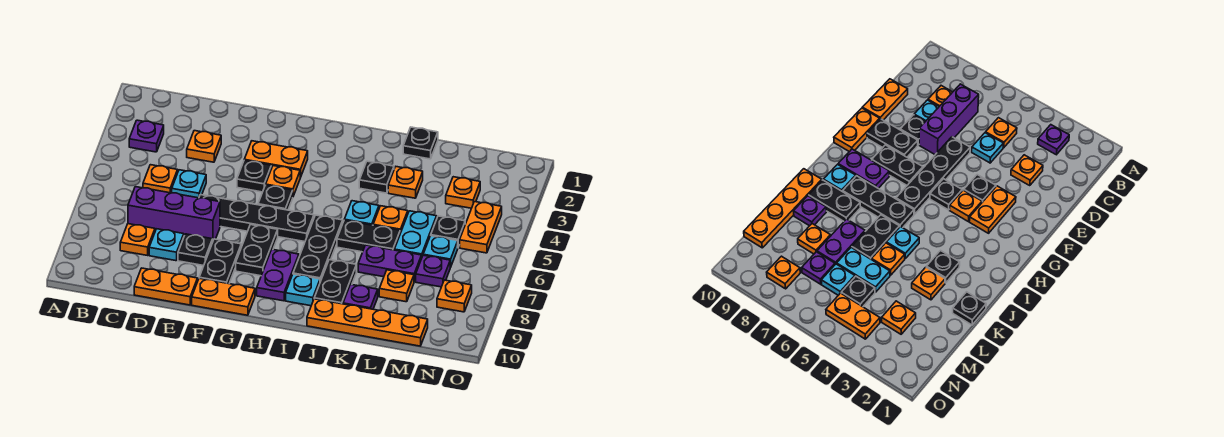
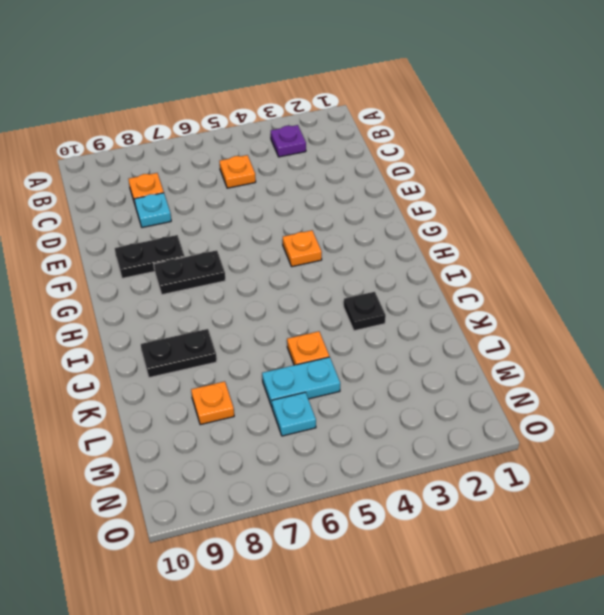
none -> purple brick C7:E7 level 1
none -> orange plate D3 level 1
none -> cyan plate D5 level 1
none -> orange plate D10:E10 level 1

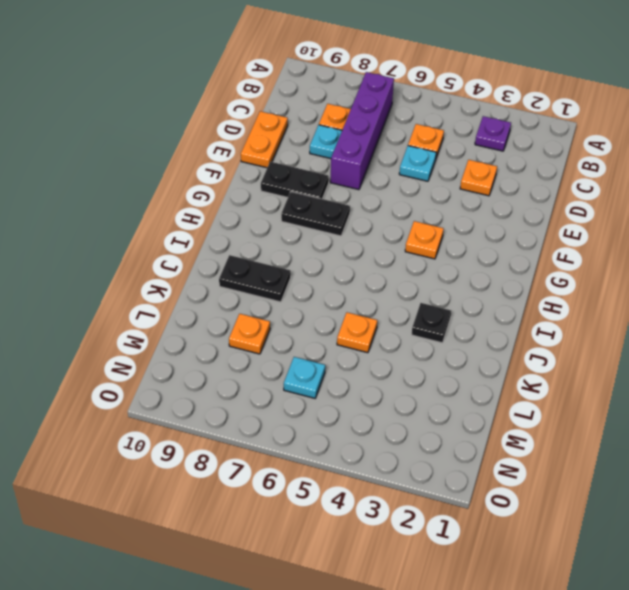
purple brick B7:E7 level 1 -> purple brick C7:E7 level 1
none -> black plate E6:H6 level 1
none -> black plate E8 level 1
none -> orange plate F3:G3 level 1
none -> black plate F4 level 1

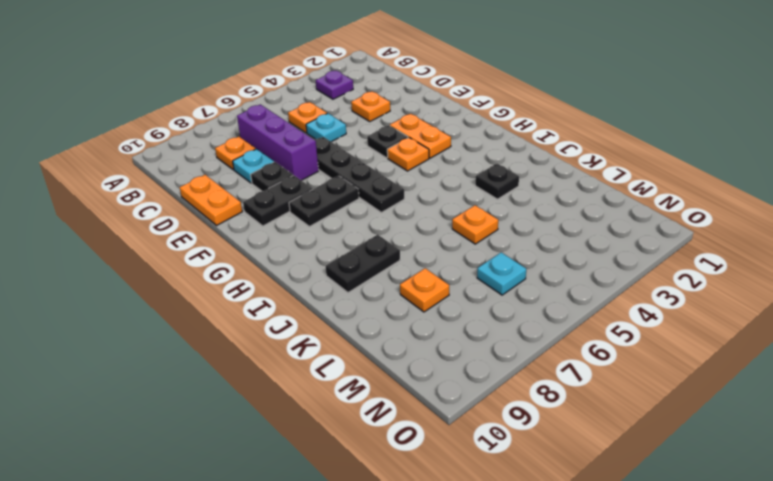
none -> orange plate F10:G10 level 1
none -> black plate G5 level 1
none -> purple plate H8:H9 level 1
none -> black plate I6:I8 level 1

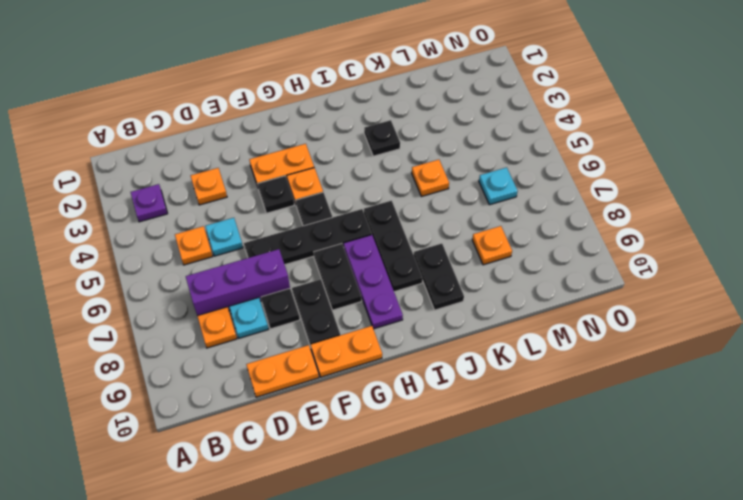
purple plate H7:H9 level 1 -> purple plate H8:H9 level 1
none -> cyan plate I9 level 1
none -> cyan plate J5 level 1
none -> black plate J6:K6 level 1
none -> orange plate J10:M10 level 1

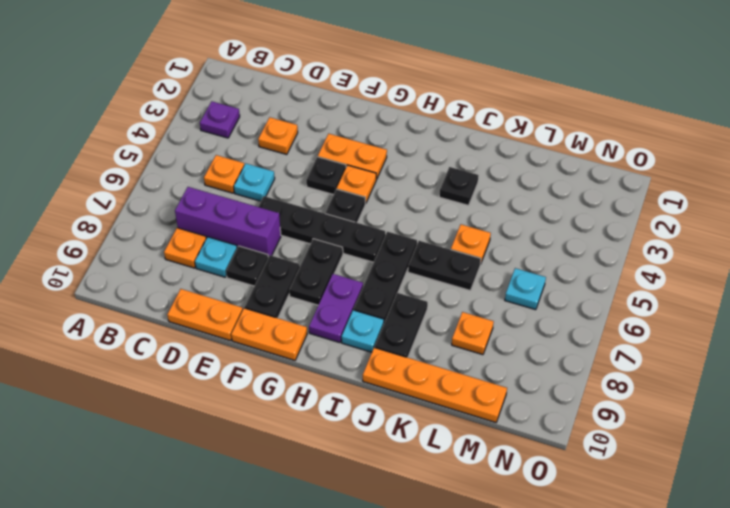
none -> cyan plate J5 level 1
none -> black plate K1 level 1
none -> orange plate K3 level 1
none -> purple plate K7:L7 level 1

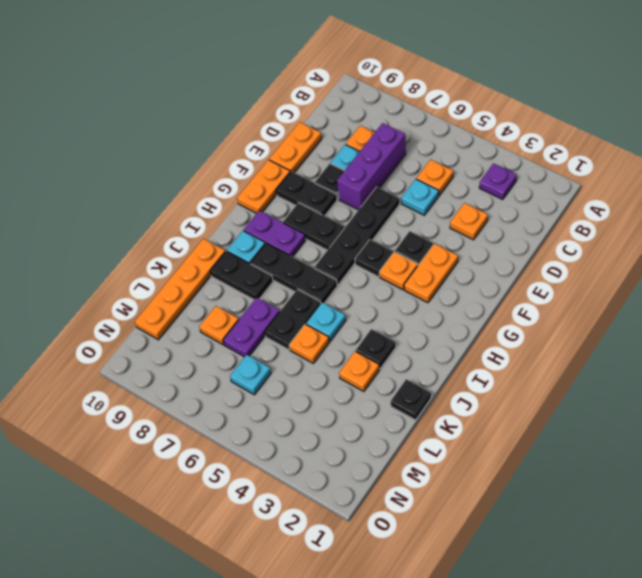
none -> purple plate K9 level 1
none -> cyan plate L5:L6 level 1
none -> orange plate M3 level 1
none -> black plate M5 level 1

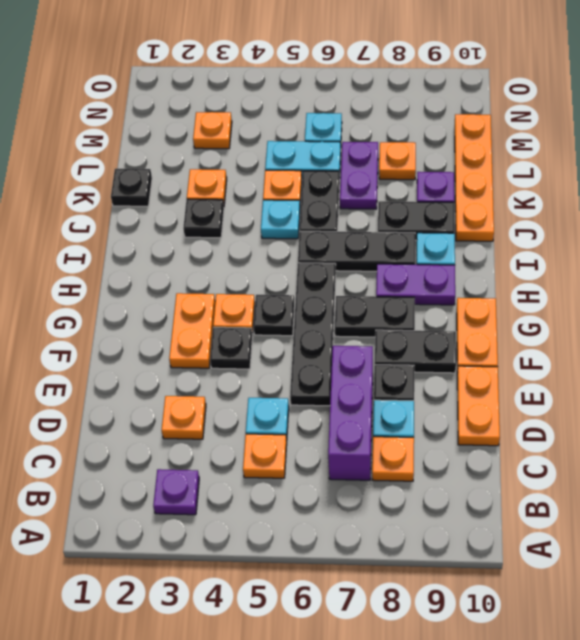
none -> black plate M5 level 1
none -> purple plate M7 level 1
none -> orange plate N4:N5 level 1
none -> orange plate N8 level 1

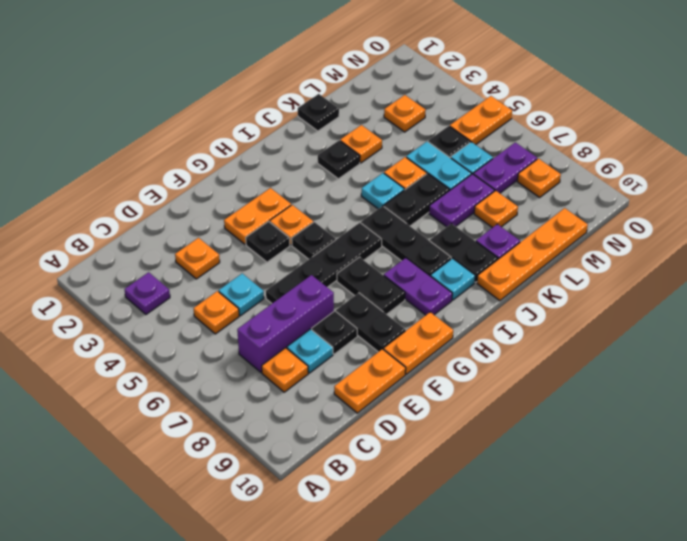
purple plate M7:N7 level 1 -> purple plate M7 level 1
orange plate N5:O5 level 1 -> orange plate N4:N5 level 1

